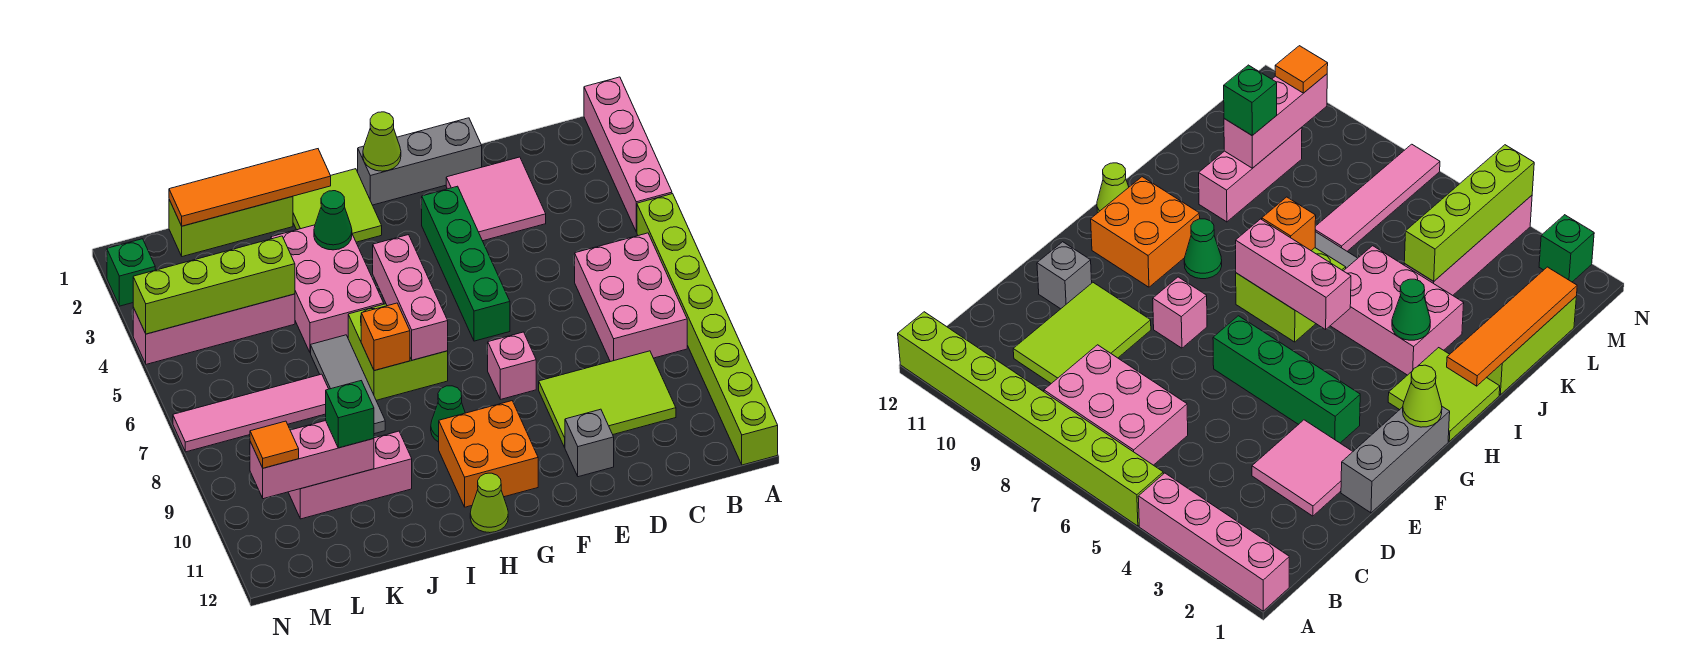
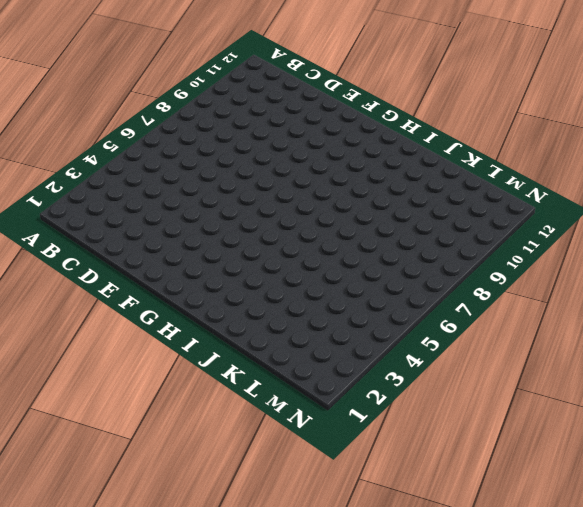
none -> pink brick A1:A4 level 1
none -> lime brick A5:A12 level 1
none -> pink brick B6:C8 level 1
none -> lime tile C9:E10 level 1

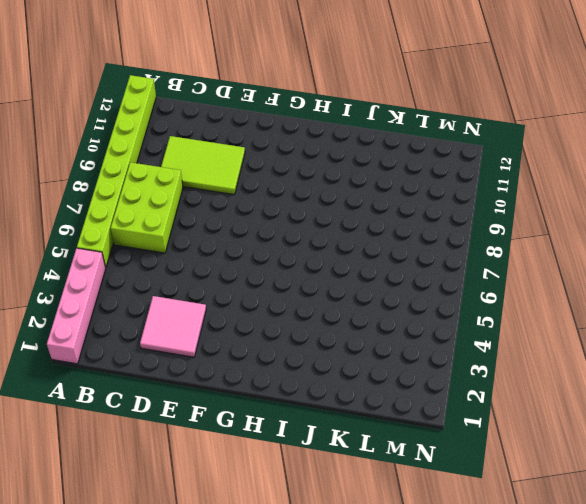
lime brick B6:C8 level 1 -> pink brick B6:C8 level 1
none -> grey brick E1:G1 level 1
none -> grey brick E11 level 1
none -> green brick F3:F6 level 1
none -> pink brick F8 level 1

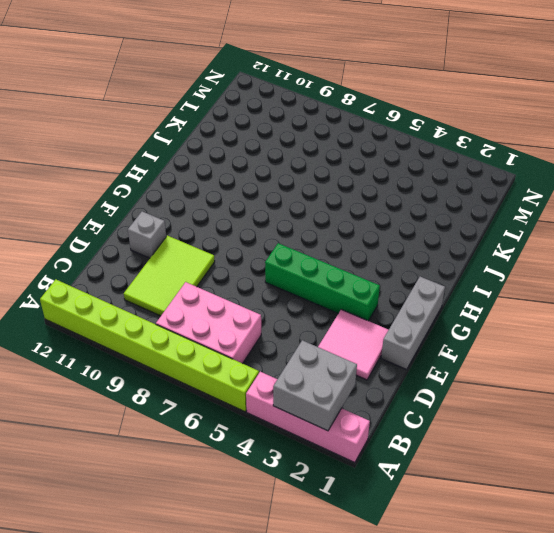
grey brick A2:B3 level 2 -> none
none -> pink brick F8 level 1
none -> orange brick G10:H11 level 1
none -> lime tile H1:I2 level 1
none -> lime brick H6:I7 level 1

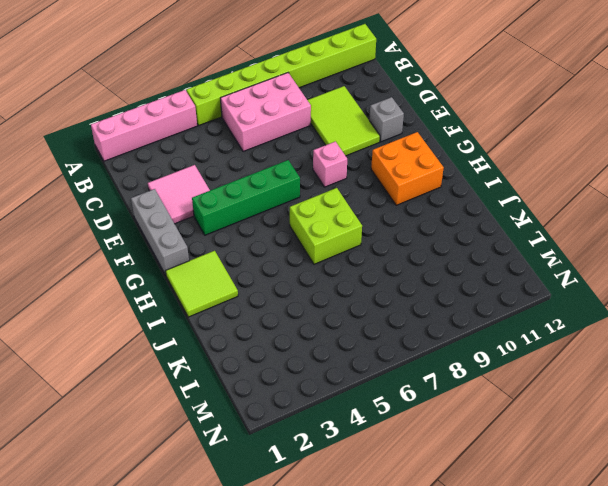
none -> green cone H9 level 1
none -> lime cone H12 level 1
none -> pink brick I3:J5 level 1
none -> lime brick J1:L1 level 1

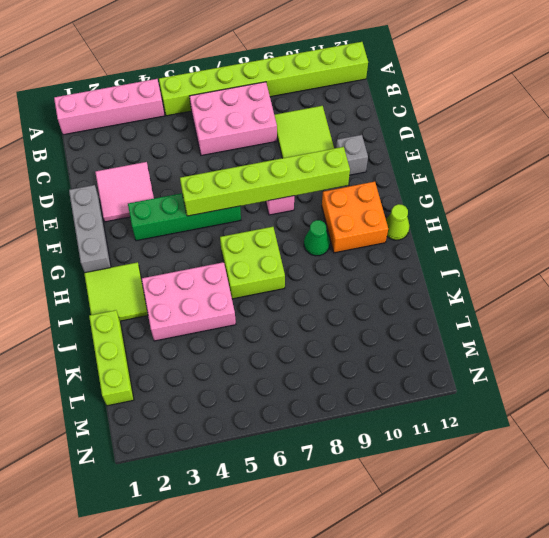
lime brick F5:F10 level 2 -> none
none -> grey tile J6:J8 level 1
none -> pink brick J10:L10 level 1
none -> pink brick K4:N4 level 1
none -> pink tile K7:N7 level 1

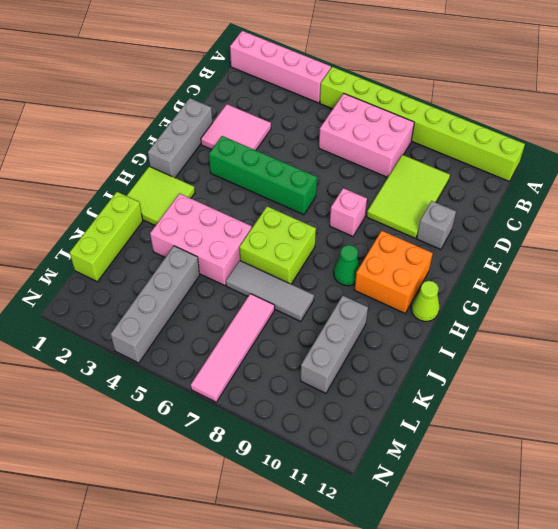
grey brick J10:L10 level 1 -> pink brick J10:L10 level 1
grey brick K4:N4 level 1 -> pink brick K4:N4 level 1
none -> green brick N2 level 1
none -> lime cone G1 level 2
none -> pink brick H5:H7 level 2
none -> orange tile I1:L1 level 2

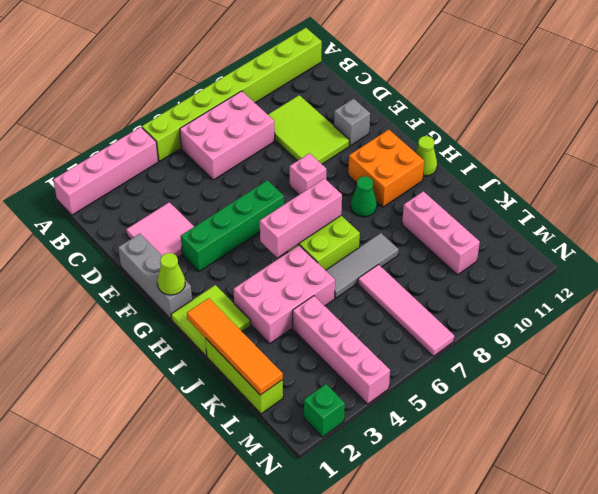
none -> green cone I3 level 2
none -> orange brick I7 level 2
none -> lime brick K4:N4 level 2
none -> pink brick K10:M10 level 2

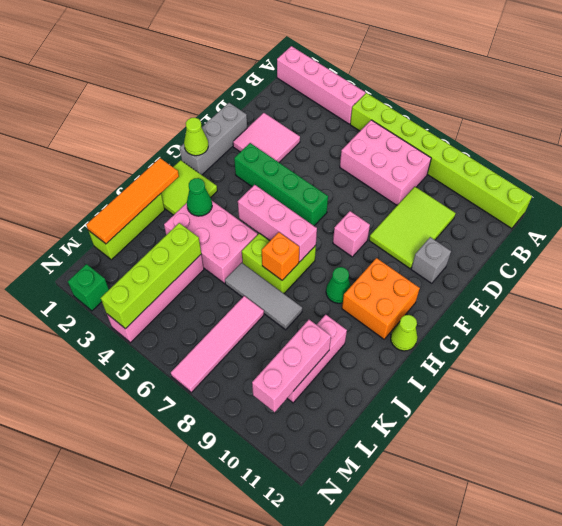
none -> green brick K10 level 3
none -> orange tile M10 level 3

